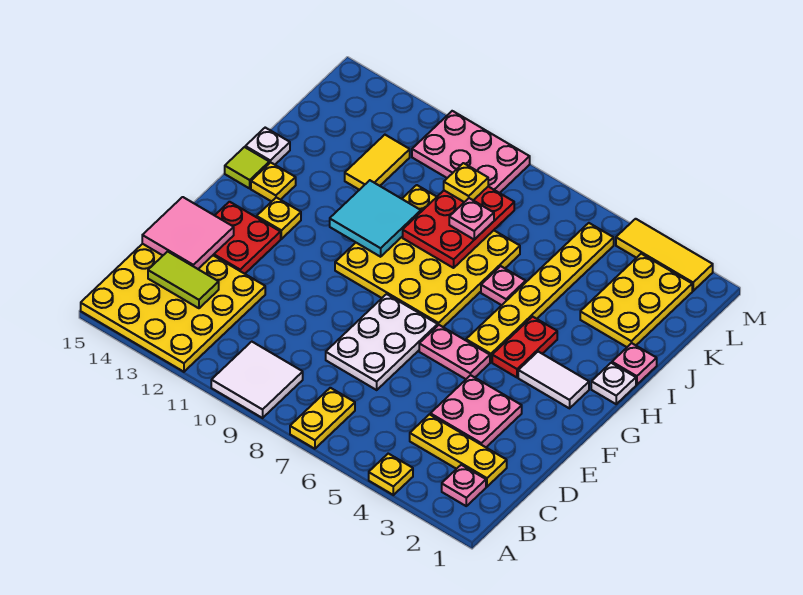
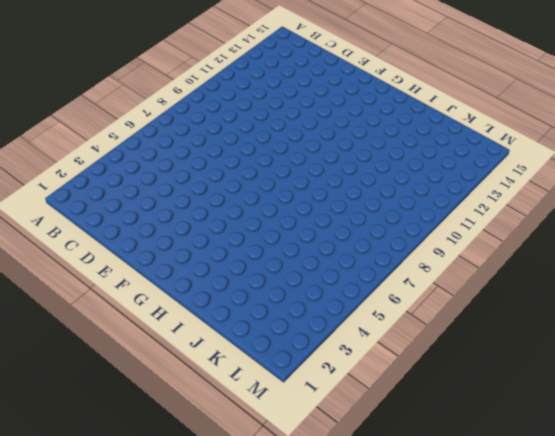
none -> yellow plate A4 level 1
none -> yellow plate A7:B7 level 1
none -> white tile A9:B10 level 1
none -> yellow plate A12:D15 level 1

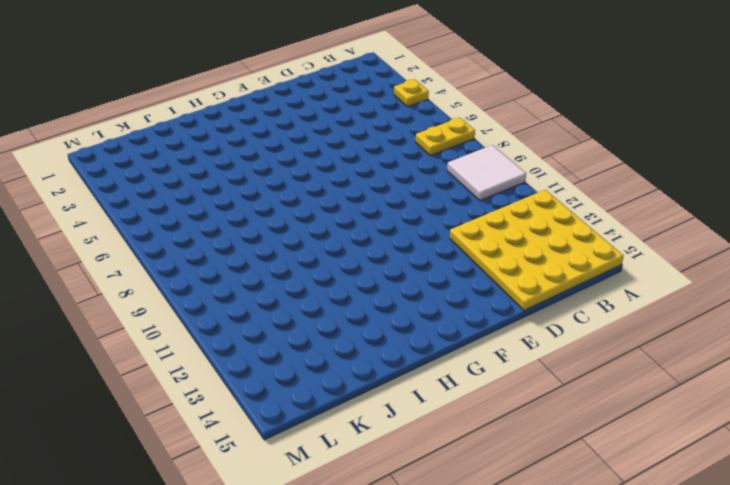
none -> pink plate B2 level 1
none -> yellow plate C2:C4 level 1
none -> pink plate D3:E4 level 1
none -> white plate D7:F8 level 1

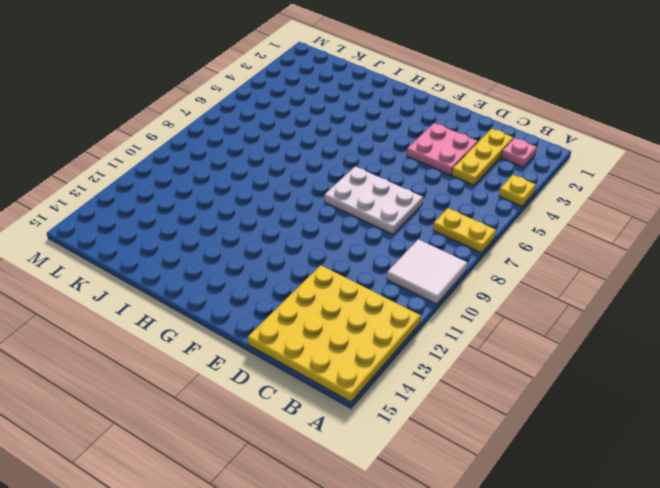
none -> red plate E13:F14 level 1
none -> pink plate F5:F6 level 1
none -> white tile G2:G3 level 1
none -> red plate G4:H4 level 1

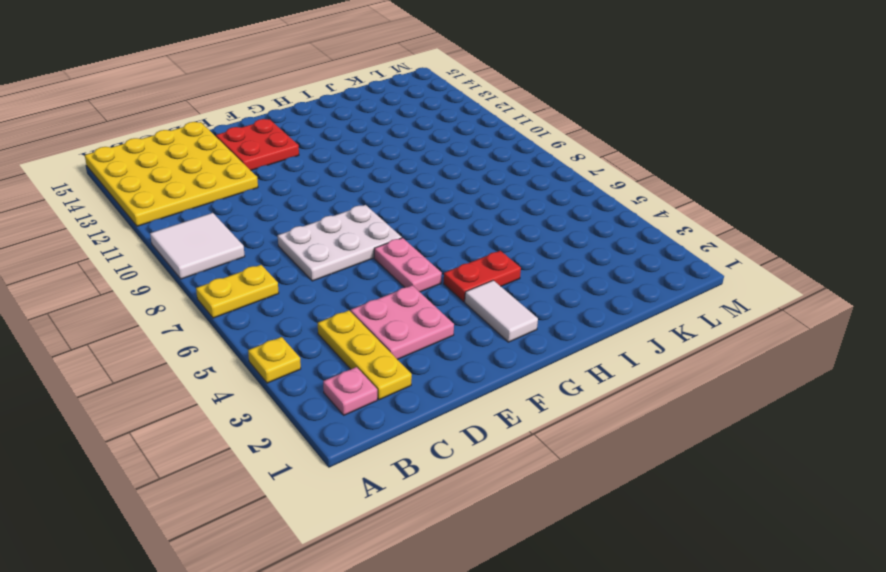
none -> yellow plate G5:L5 level 1
none -> yellow plate G7:J10 level 1
none -> yellow plate G13 level 1
none -> white plate H1 level 1

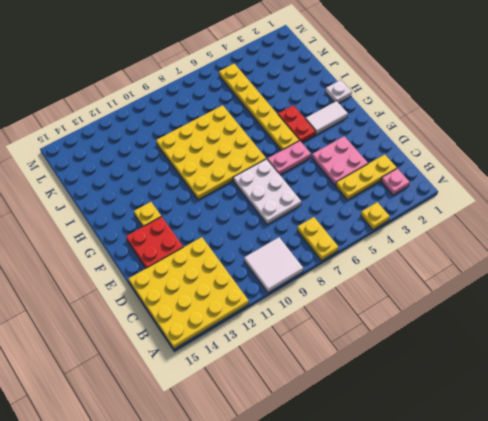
none -> yellow plate H14 level 1
none -> lime tile H15 level 1
none -> pink plate I1 level 1
none -> pink plate I6 level 1

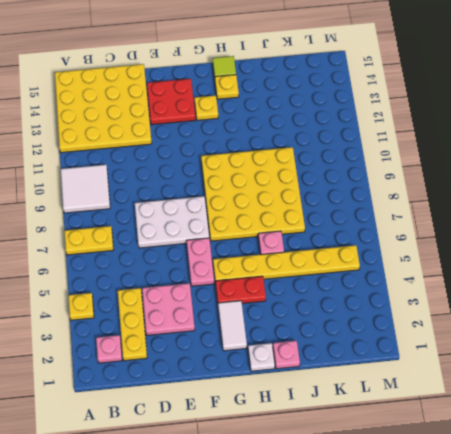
none -> white plate I15 level 1
none -> yellow plate J2:L3 level 1
none -> yellow tile J12:K12 level 1
none -> pink plate L9:M11 level 1

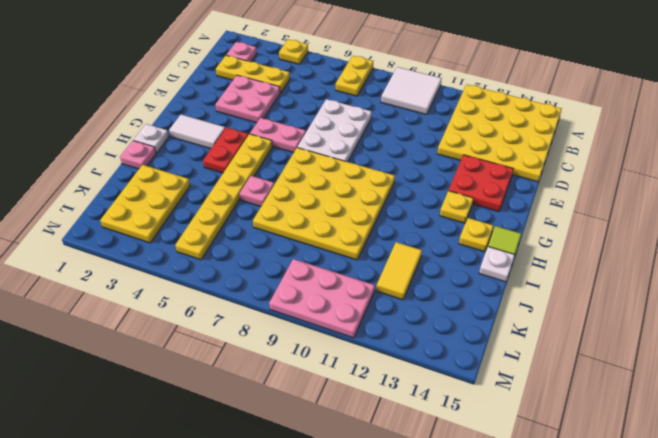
none -> yellow tile M2:M4 level 1
none -> lime tile C13:C14 level 2
none -> pink tile D14:E15 level 2
none -> cyan tile H10:I11 level 2

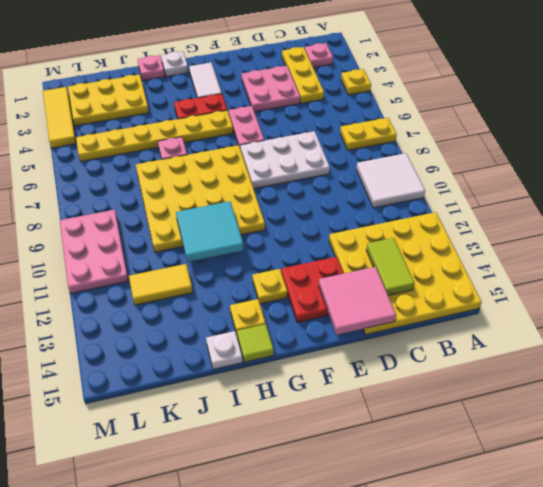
none -> red plate I8:K9 level 2
none -> pink plate J8 level 3
none -> yellow plate K9 level 3

